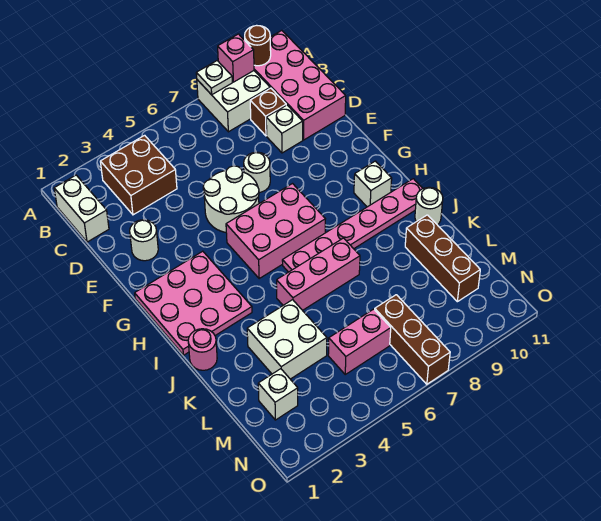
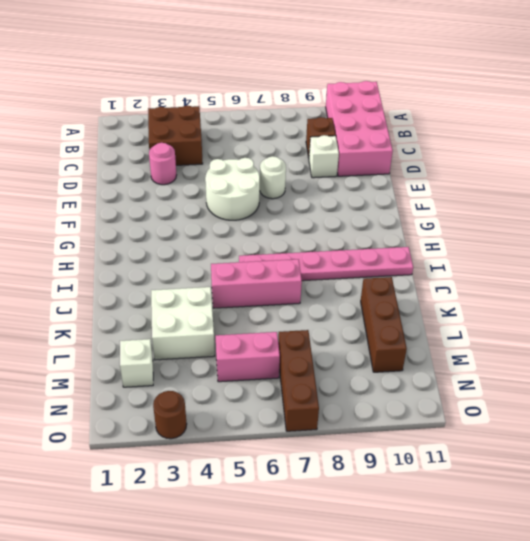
pink round brick D3 level 1 -> pink round brick J1 level 1
brown round brick O3 level 1 -> brown round brick A10 level 2
none -> white brick A8:B9 level 1
none -> white brick B1:C1 level 1
none -> white round brick E2 level 1

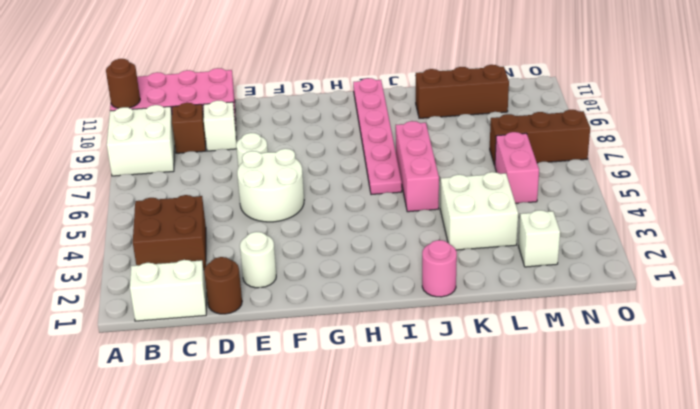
brown round brick D1 level 1 -> none
none -> pink plate G1:I3 level 1
none -> pink brick G5:H7 level 1
none -> white brick H10 level 1

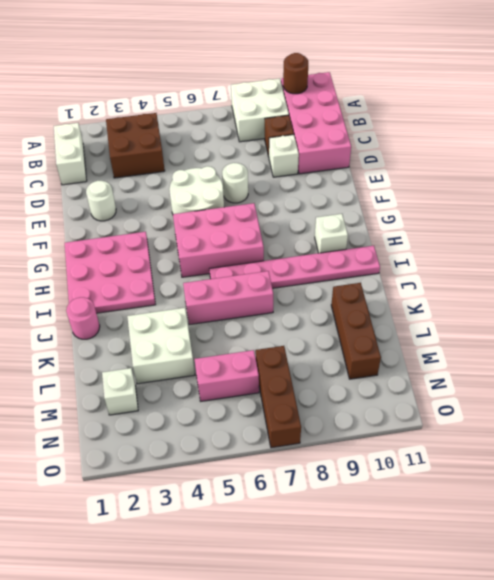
none -> white round brick J11 level 1
none -> white plate A8 level 2
none -> pink brick A9 level 2

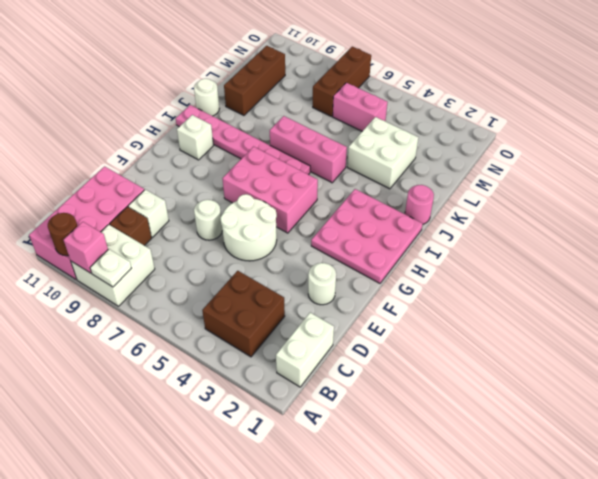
none -> white brick M2 level 1

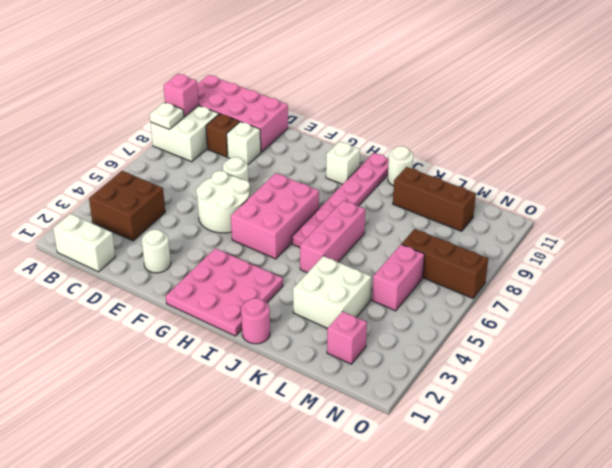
pink brick M2 level 1 -> white brick M2 level 1
none -> brown round brick A10 level 2

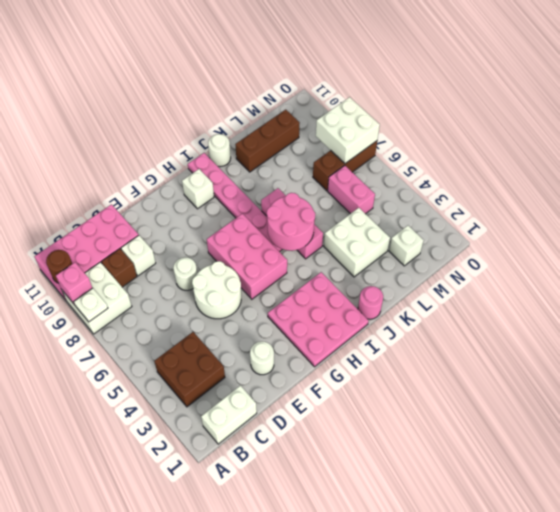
pink round brick I5:J6 level 2 -> none
white brick N7:O8 level 2 -> none

